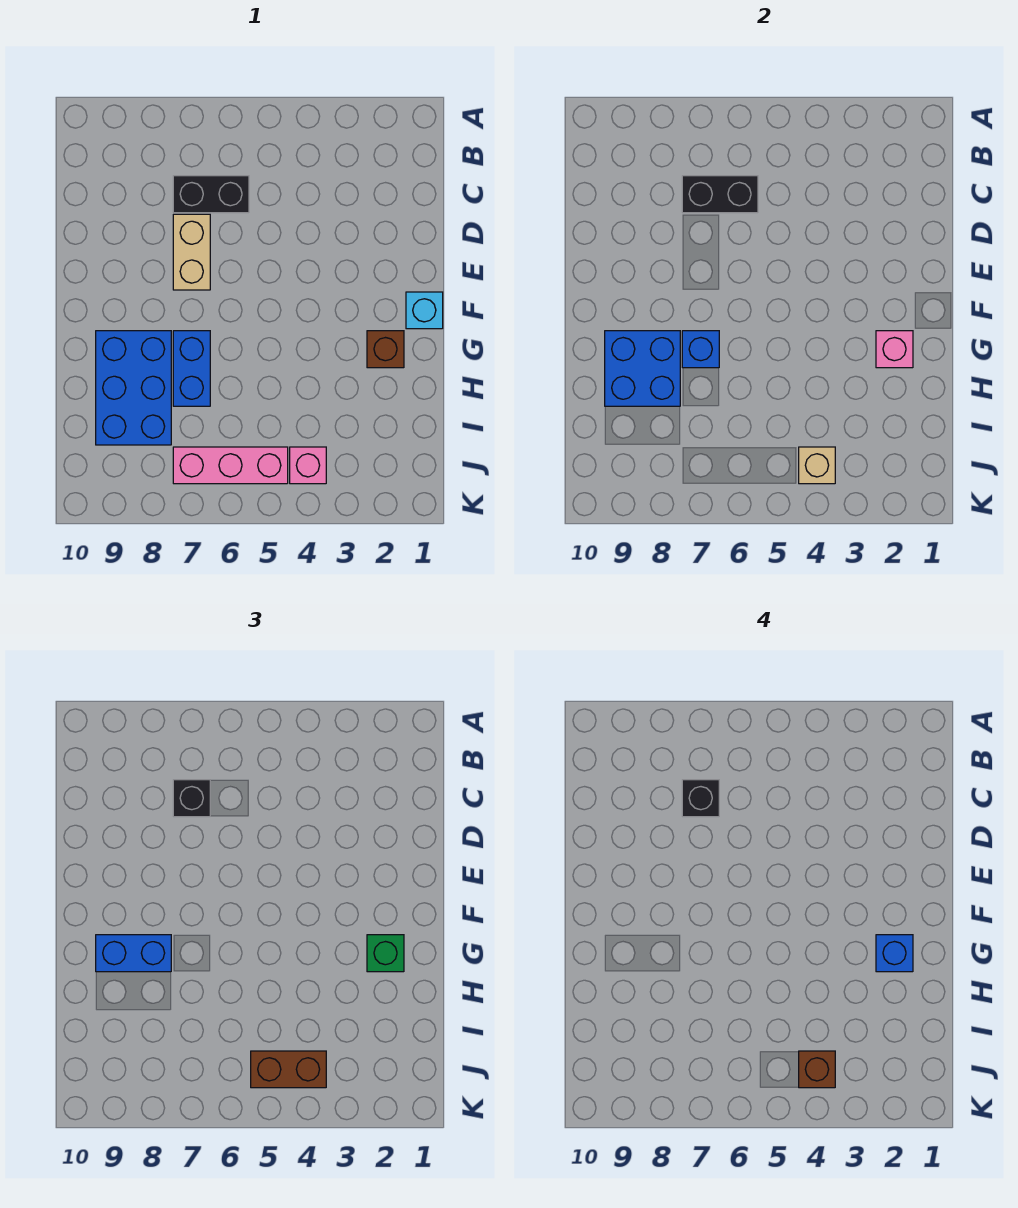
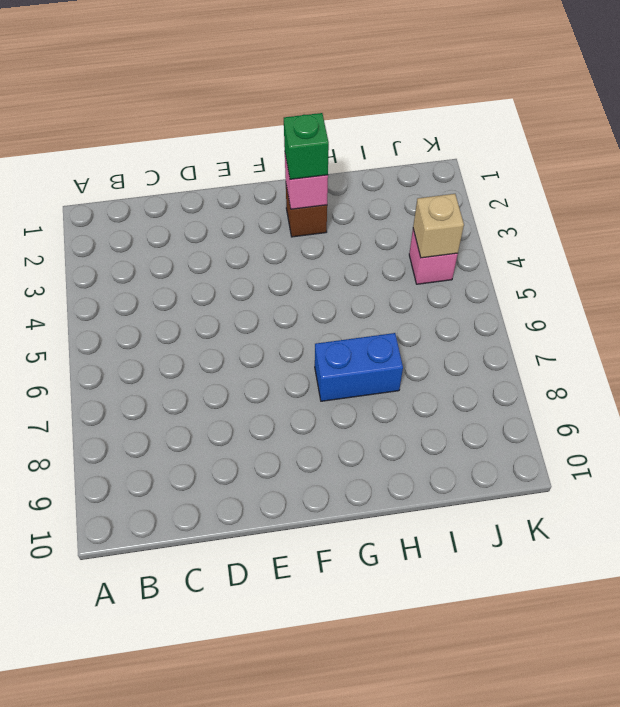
none -> black brick C6:C7 level 1
none -> tan brick D7:E7 level 1
none -> cyan brick F1 level 1

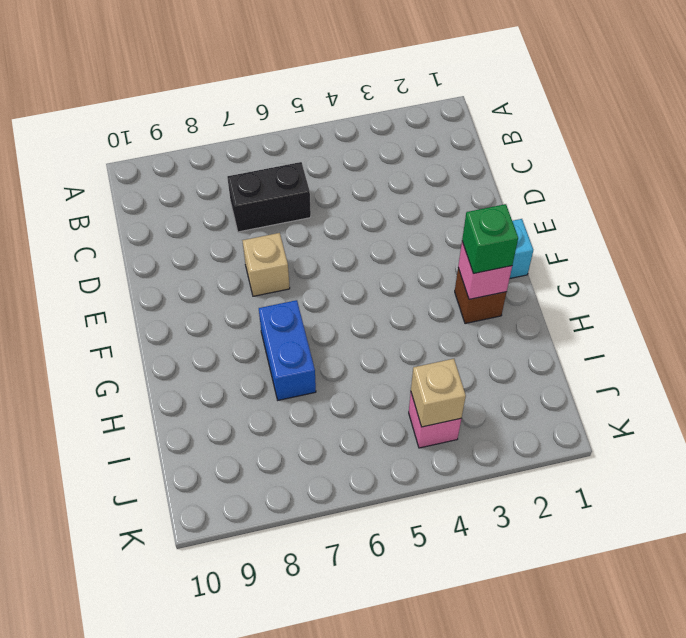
tan brick E7 level 1 -> tan brick D7:E7 level 1
none -> blue brick G8:I9 level 1
none -> pink brick J5:J7 level 1
none -> black brick C6:C7 level 2

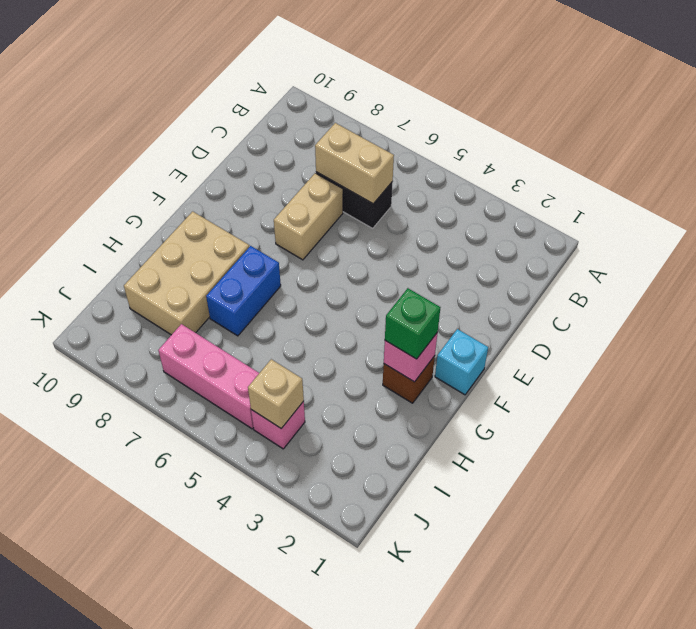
tan brick C6:C7 level 2 -> black brick C6:C7 level 2
tan brick G8:I9 level 1 -> blue brick G8:I9 level 1
none -> blue brick G7 level 2
none -> blue brick G8:H9 level 2
none -> black brick C7 level 3

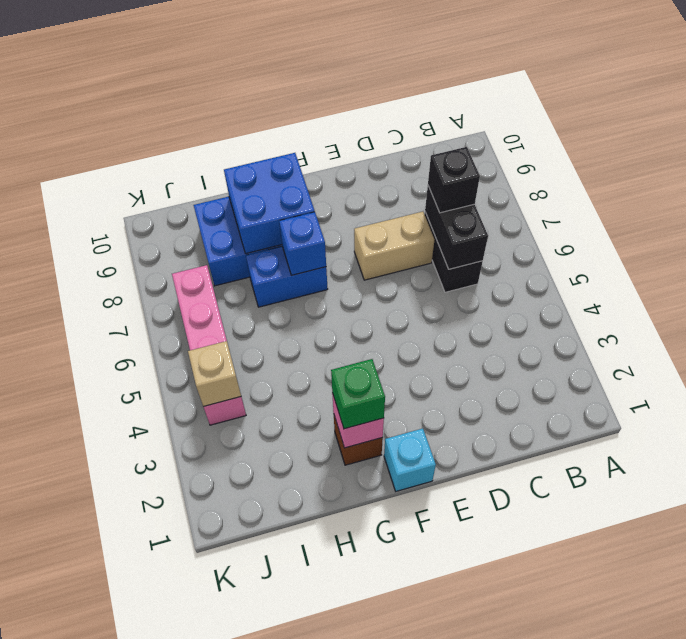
none -> blue brick G8:G9 level 3
none -> brown brick J4:J5 level 3
none -> black brick C7 level 4

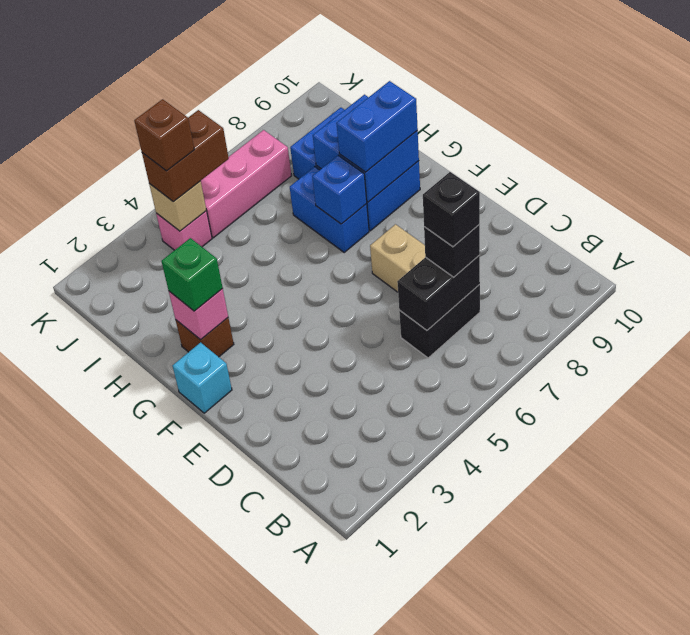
none -> blue brick G2 level 4

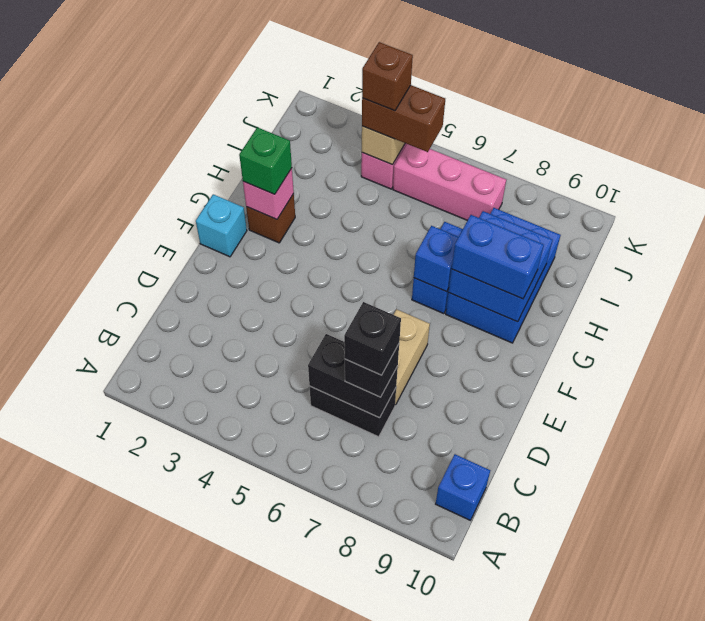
blue brick B10 level 1 -> blue brick G2 level 4

